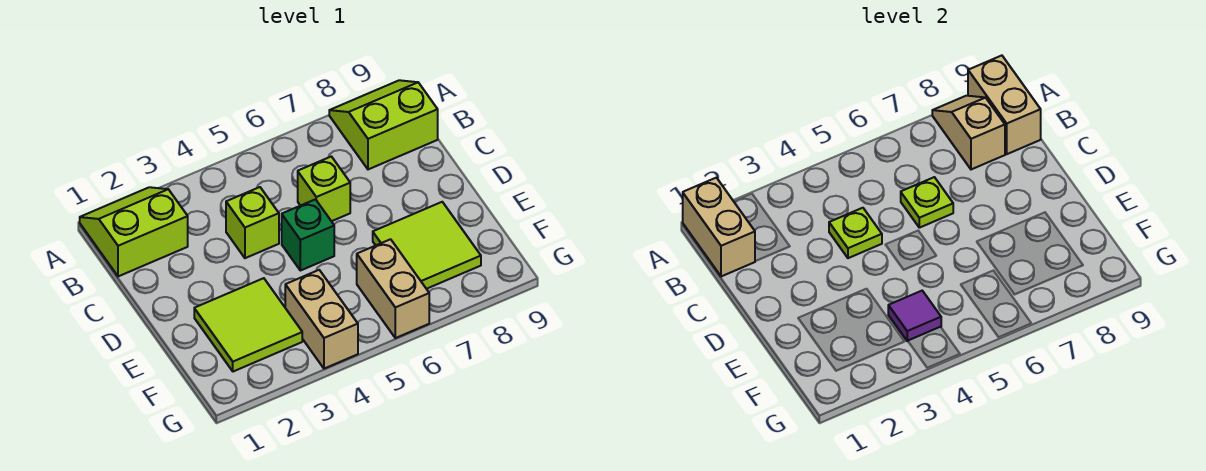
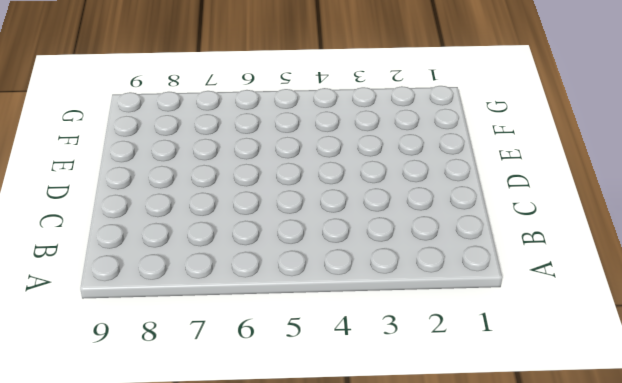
none -> lime slope A1:B2 level 1 top B
none -> lime slope A8:B9 level 1 top B
none -> lime brick C4 level 1

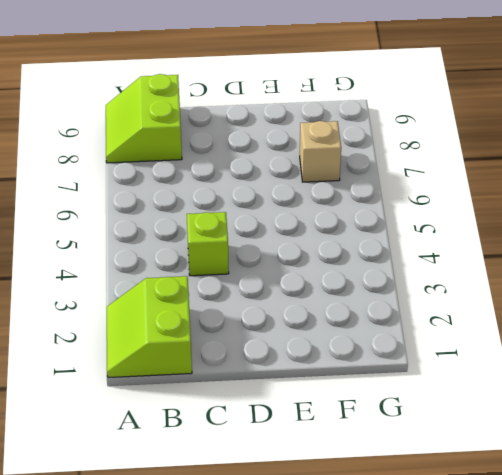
tan brick F7 level 1 -> lime tile E7:F8 level 1
none -> lime brick C6 level 1
none -> green brick D5 level 1
none -> lime tile E2:F3 level 1

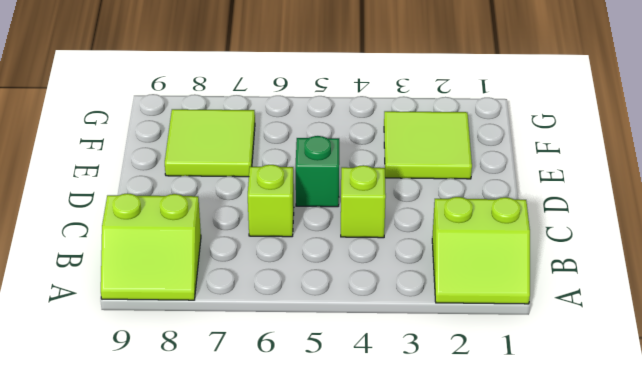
none -> tan brick F4:G4 level 1
none -> tan brick F6:G6 level 1
none -> tan brick A1:B1 level 2

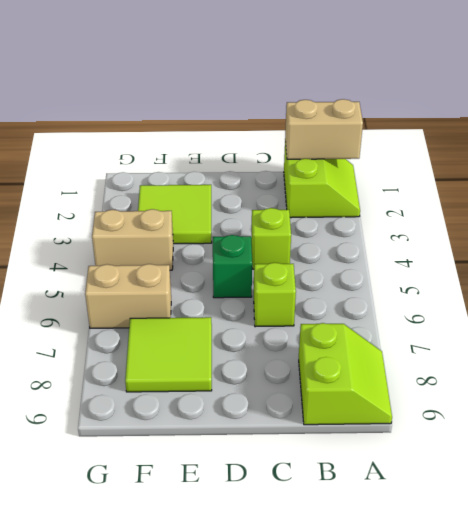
none -> tan slope A8:B8 level 2 top B
none -> tan brick A9:B9 level 2
none -> lime plate C4 level 2

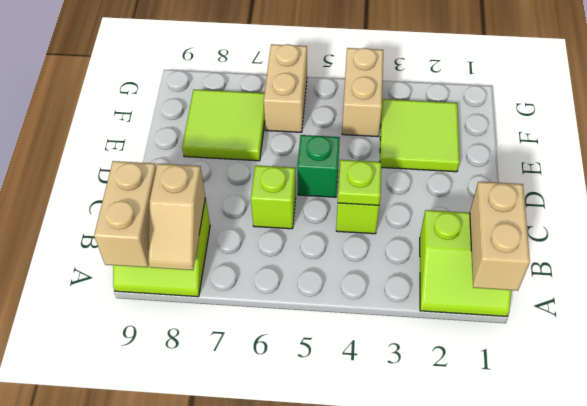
none -> lime plate C6 level 2
none -> purple tile F4 level 2

